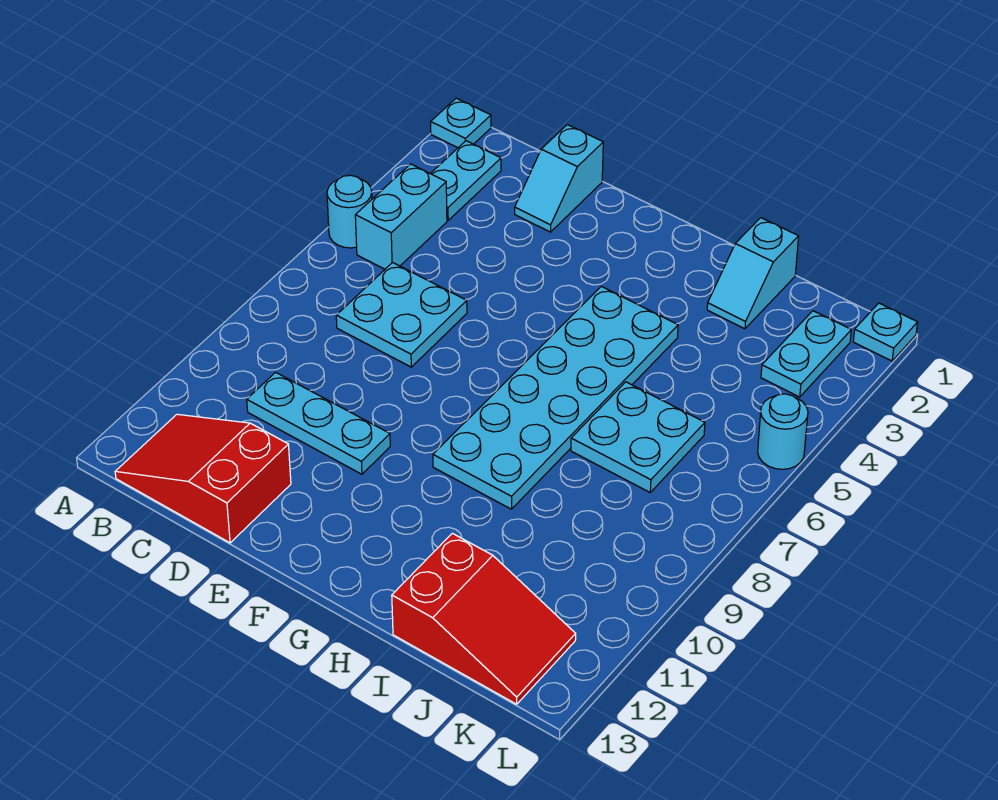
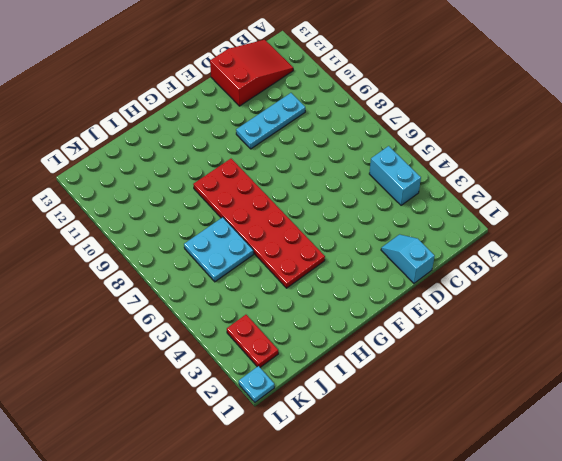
red plate G4:H9 level 1 -> cyan plate G4:H9 level 1
red plate K2:K3 level 1 -> cyan plate K2:K3 level 1
none -> cyan plate A1 level 1
none -> cyan round brick A5 level 1
none -> cyan plate B2:B3 level 1

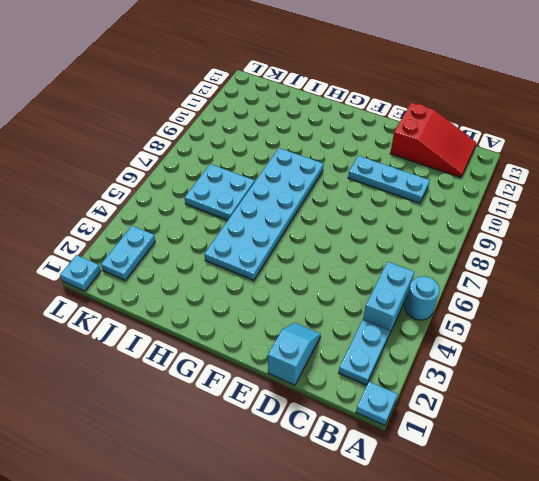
none -> cyan plate C6:D7 level 1
none -> cyan slope I1:I2 level 1 top 1
none -> red slope I12:K13 level 1 top I

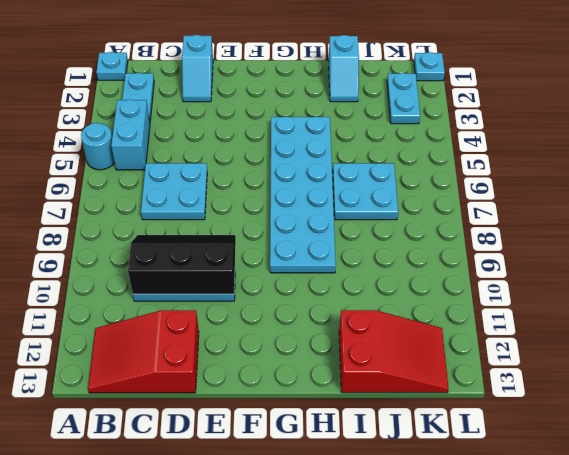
black slope C9:E10 level 2 top 10 -> none
none -> cyan round brick L5 level 1

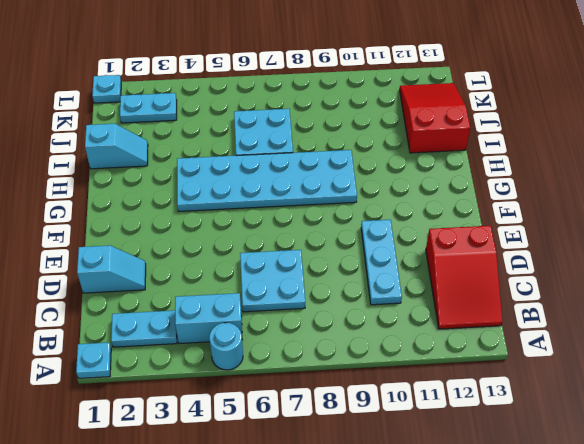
none -> cyan round brick L5 level 1

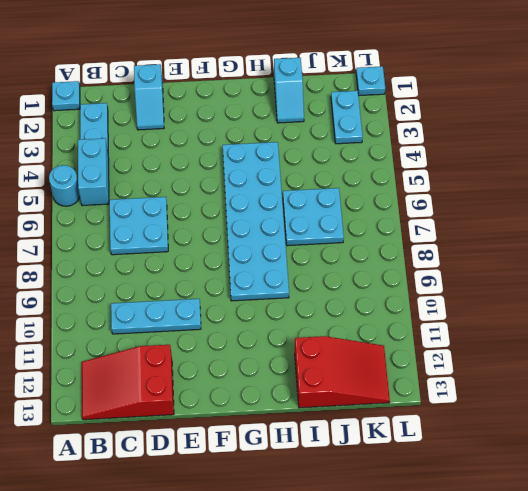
none -> cyan round brick L5 level 1

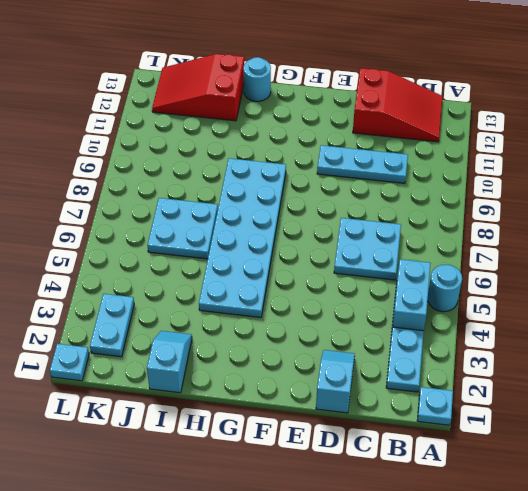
cyan round brick H13 level 1 -> cyan round brick L5 level 1

